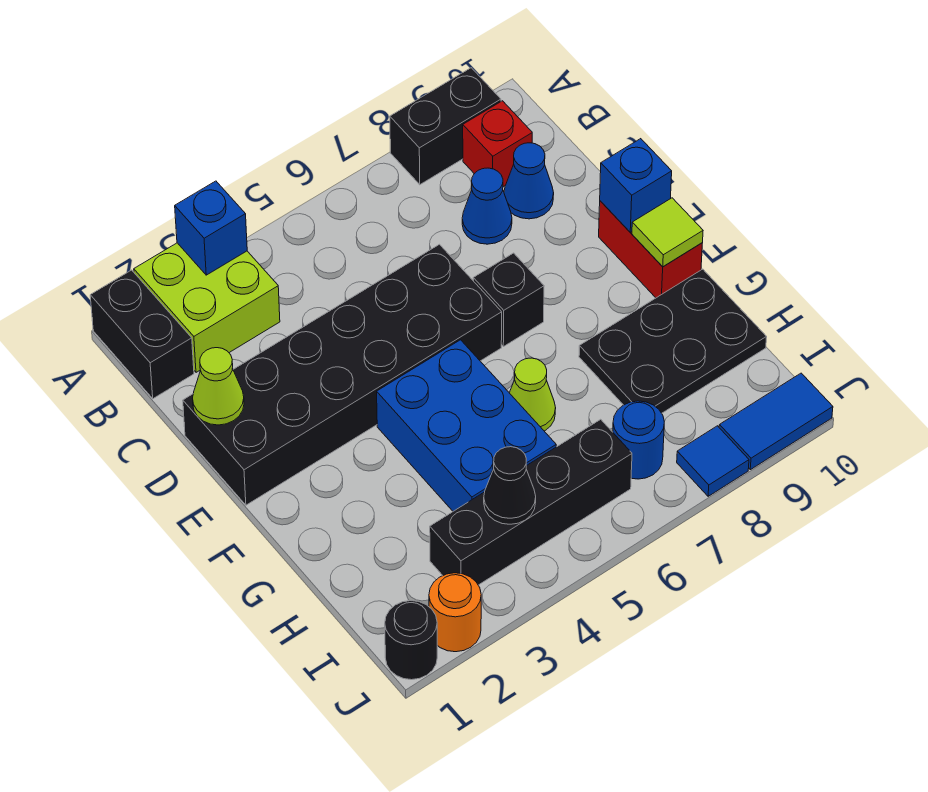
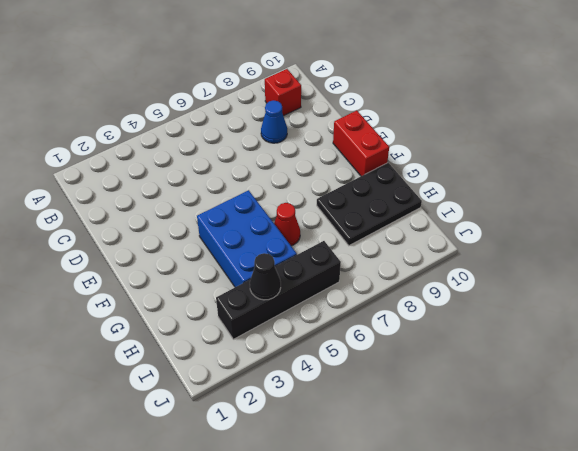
red cone G6 level 1 -> lime cone G6 level 1
none -> black brick A1:B1 level 1
none -> lime brick A2:B3 level 1
none -> black brick A8:A9 level 1

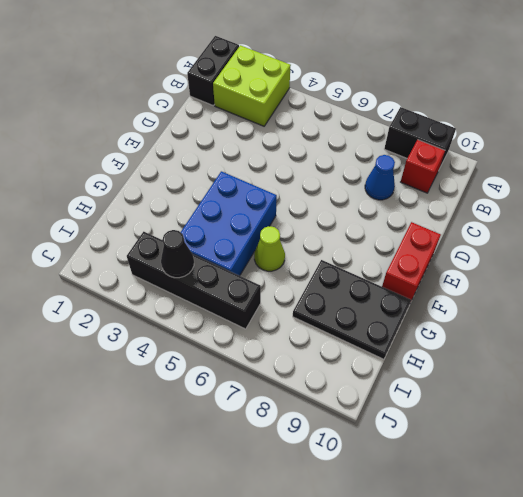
none -> blue cone C9 level 1
none -> black brick D1:E6 level 1
none -> black brick E7 level 1

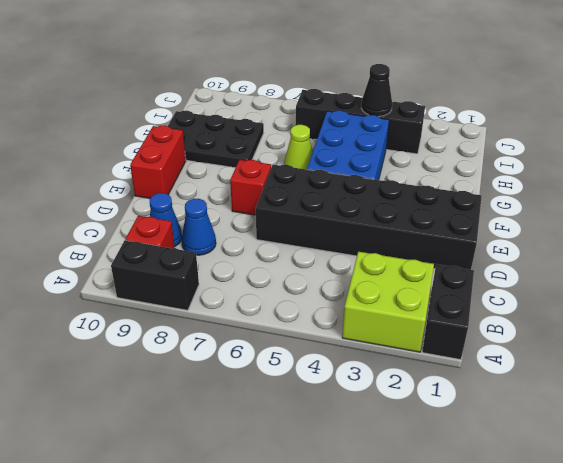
red brick E7 level 1 -> black brick E7 level 1
none -> blue round brick I7 level 1
none -> black round brick J1 level 1
none -> orange round brick J2 level 1

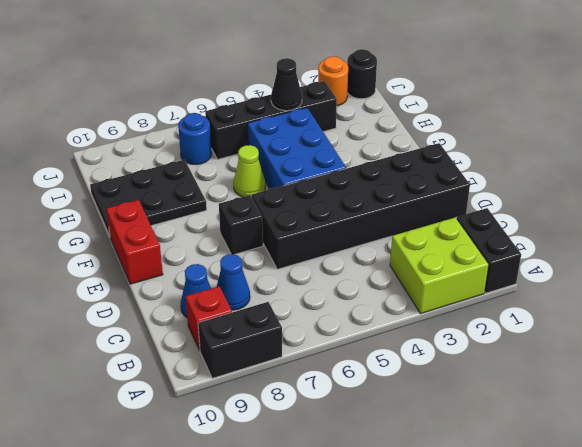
none -> blue tile J8 level 1
none -> blue tile J9:J10 level 1
none -> blue brick A3 level 2

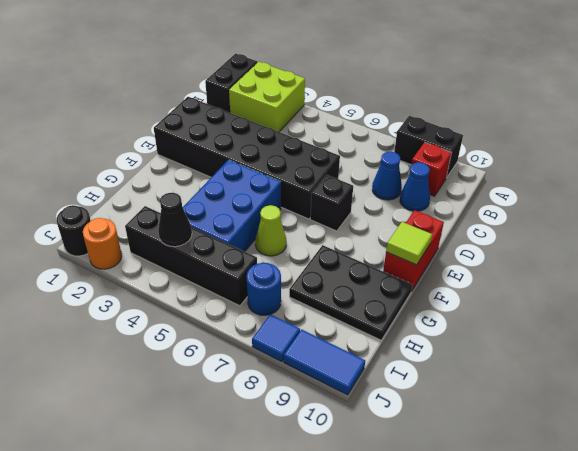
none -> blue brick A3 level 2
none -> lime cone D1 level 2
none -> blue brick E10 level 2

